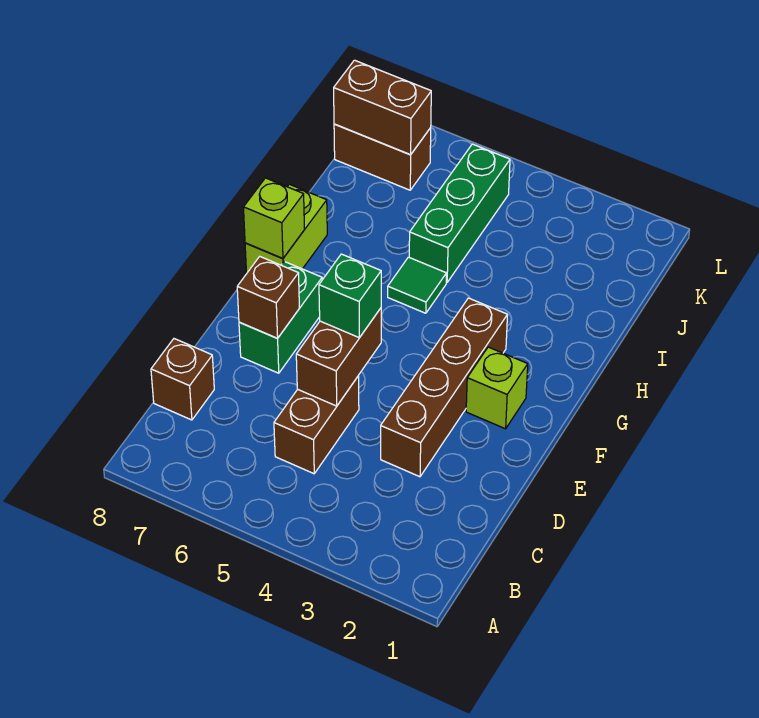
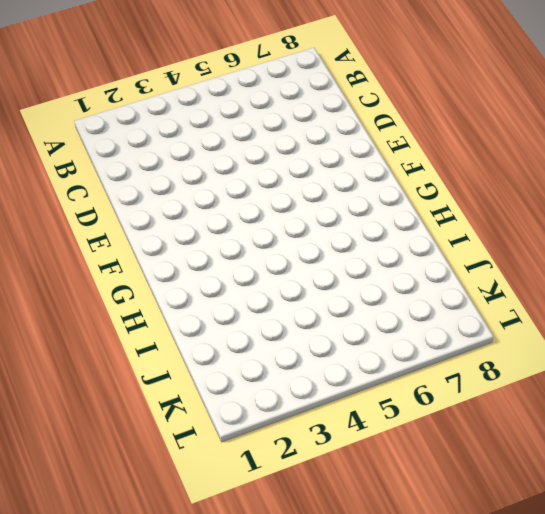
none -> brown brick C5:D5 level 1
none -> brown brick C8 level 1
none -> brown brick D3:G3 level 1

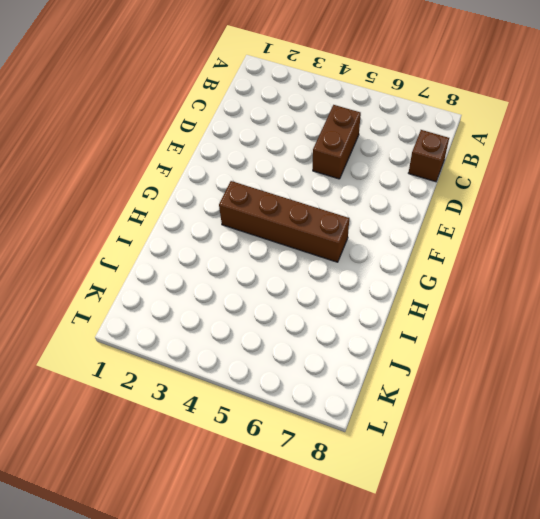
brown brick G3:G6 level 1 -> brown brick D3:G3 level 1
none -> green brick E7:F7 level 1
none -> lime brick F2 level 1
none -> lime brick G8:H8 level 1

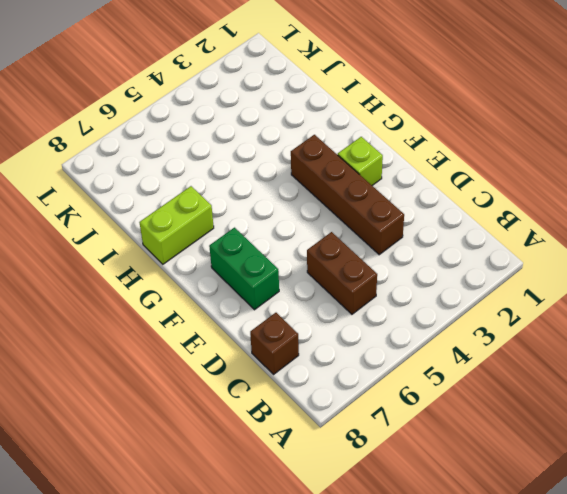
lime brick H7:H8 level 1 -> lime brick G8:H8 level 1
none -> green tile H5 level 1
none -> green brick I5:K5 level 1
none -> brown brick K7:K8 level 1

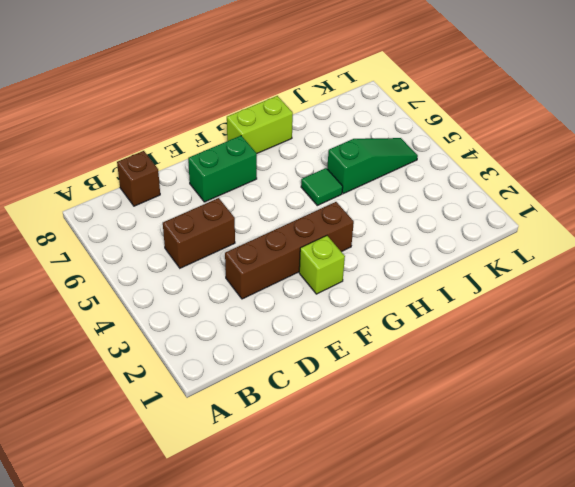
green slope I5:K5 level 1 top I -> green brick I5:K5 level 1
none -> brown brick K7:K8 level 1
none -> brown brick D5:E5 level 2
none -> brown brick E7 level 2

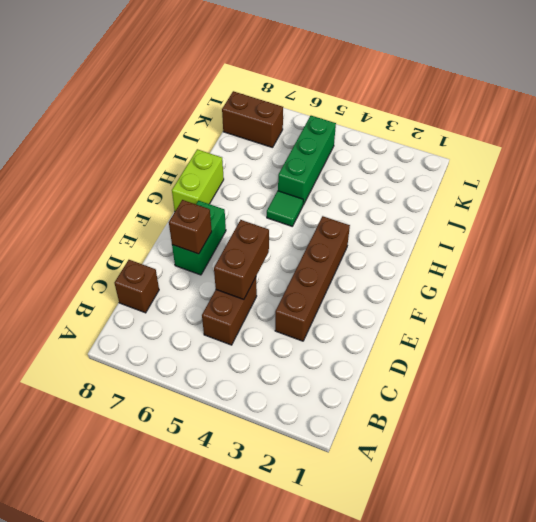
none -> lime brick F2 level 1
none -> lime brick G8 level 2
none -> brown brick K7:K8 level 2

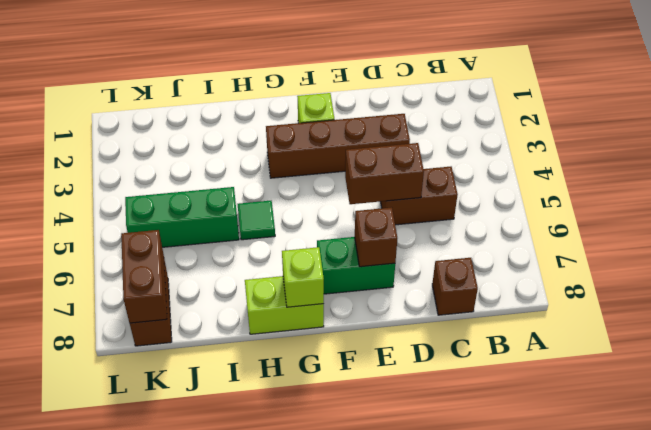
none -> green brick E5 level 3

